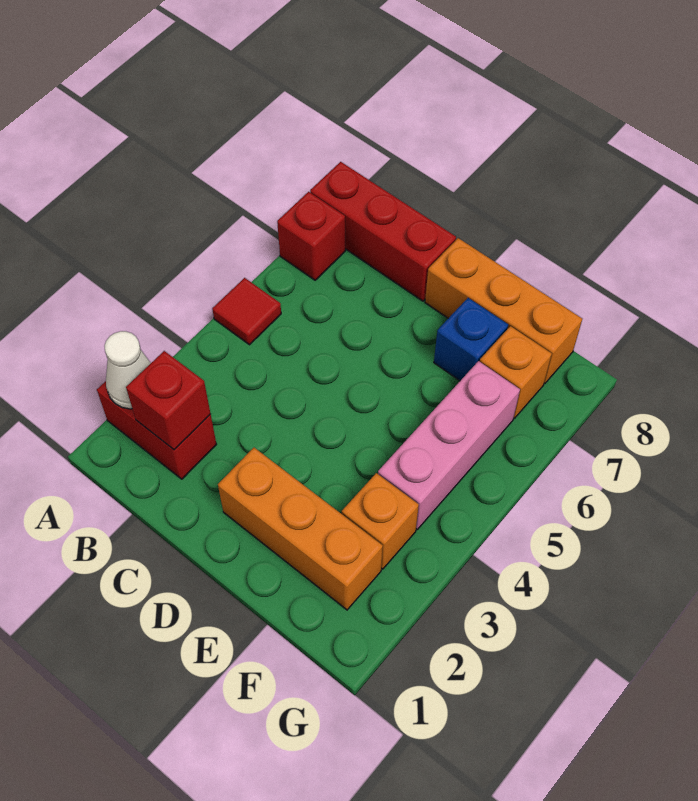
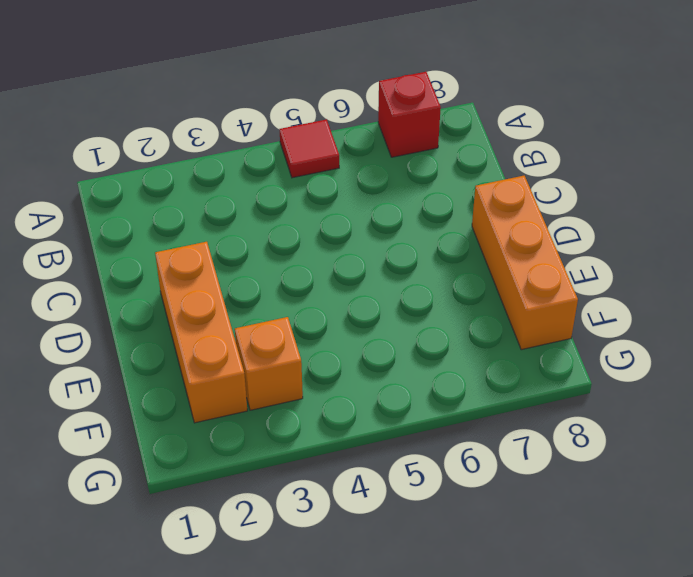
none -> red brick A2:B2 level 1
none -> red brick A8:C8 level 1
none -> blue brick E7 level 1

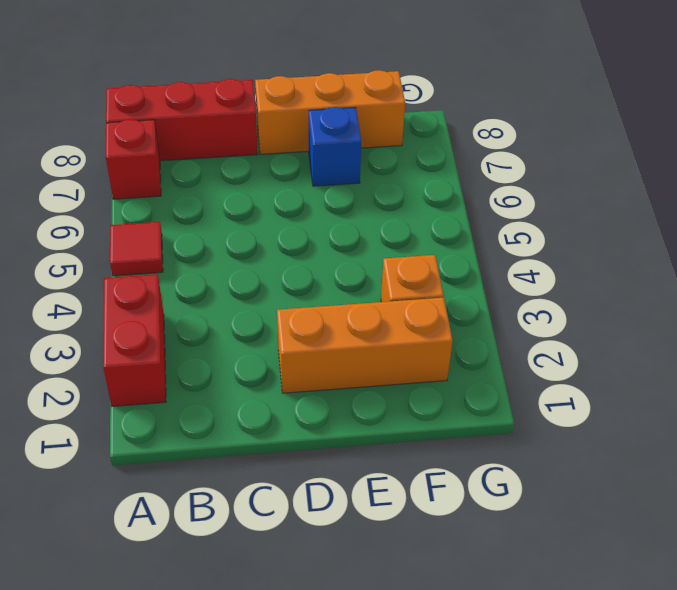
red brick A2:A3 level 1 -> red brick A2:B2 level 1
none -> pink brick F4:F6 level 1
none -> orange brick F7 level 1
none -> white cone A2 level 2

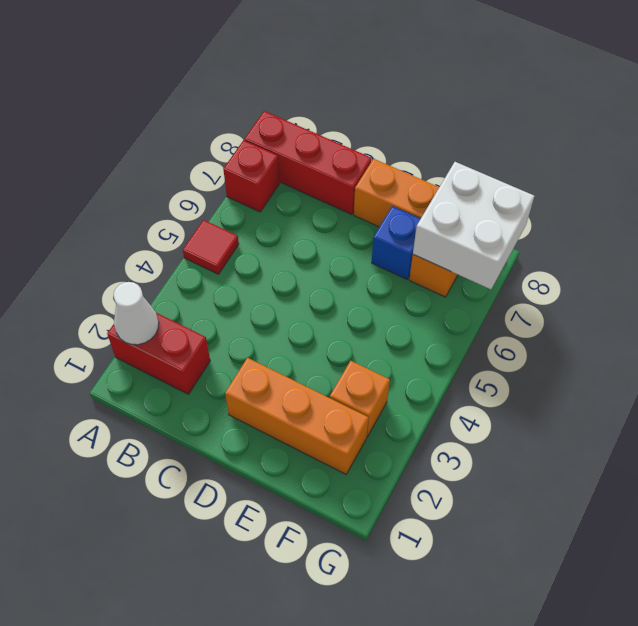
white brick F7:G8 level 2 -> none
none -> pink brick F4:F6 level 1
none -> red brick B2 level 2

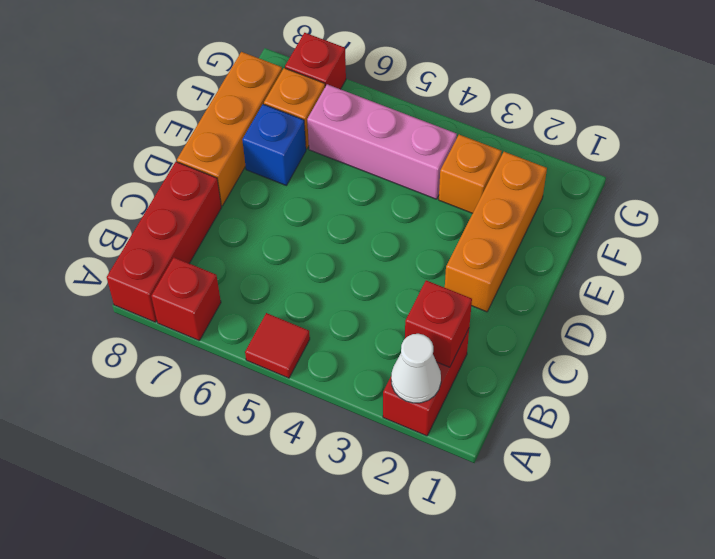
red brick G7 level 1 -> none

